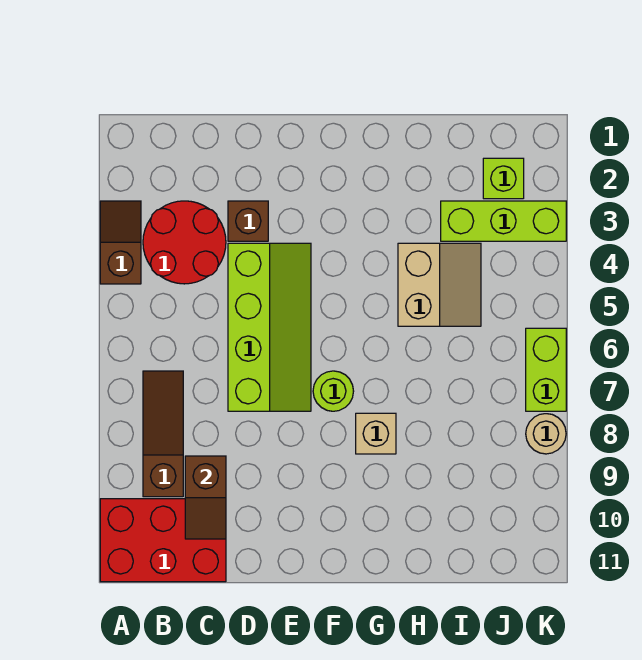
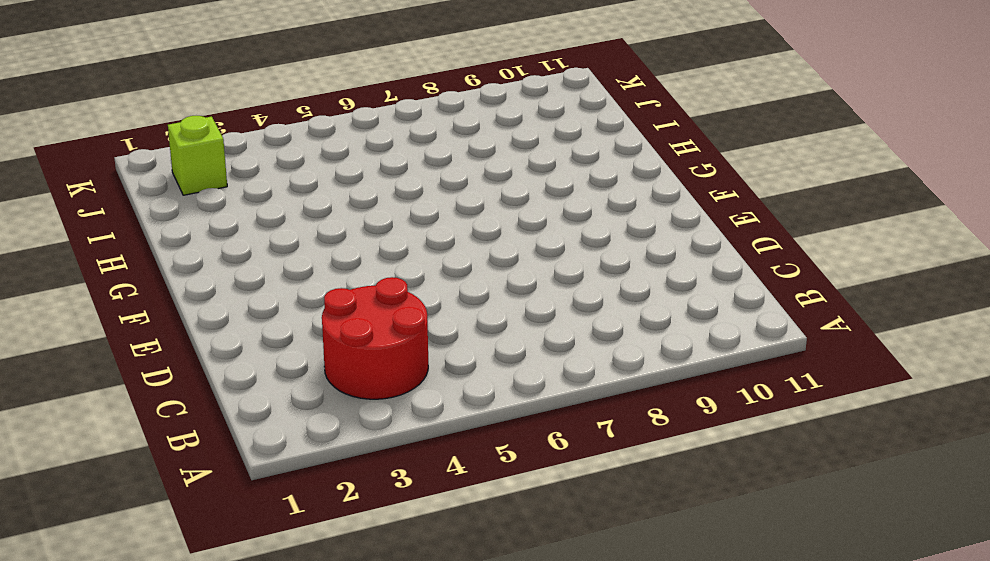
none -> brown slope A3:A4 level 1 top 4
none -> red brick A10:C11 level 1
none -> brown slope B7:B9 level 1 top 9

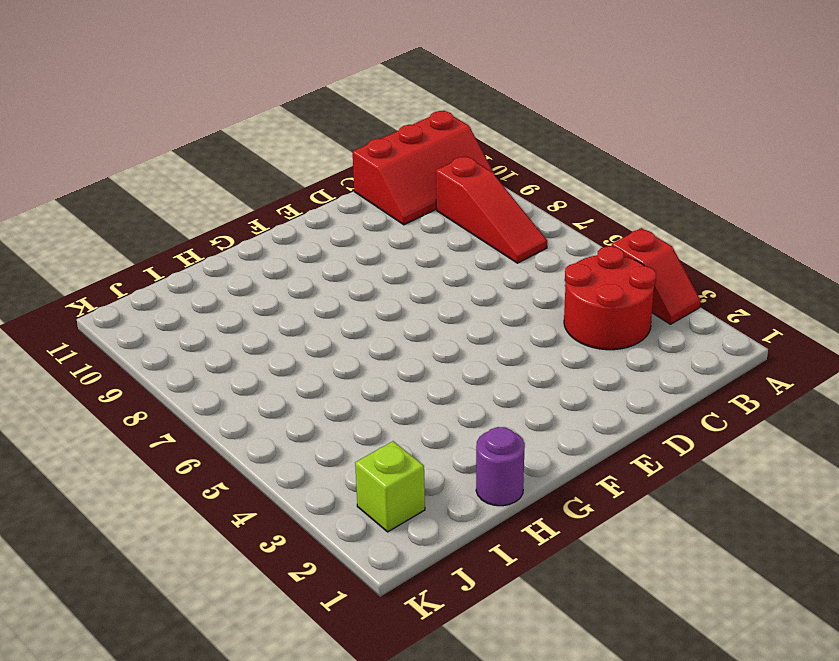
red slope A3:A4 level 1 top 4 -> brown slope A3:A4 level 1 top 4
red slope A10:C11 level 1 top 11 -> red brick A10:C11 level 1
red slope B7:B9 level 1 top 9 -> brown slope B7:B9 level 1 top 9
purple round brick H1 level 1 -> none
none -> brown brick D3 level 1
none -> lime slope D4:E7 level 1 top D
none -> lime round brick F7 level 1

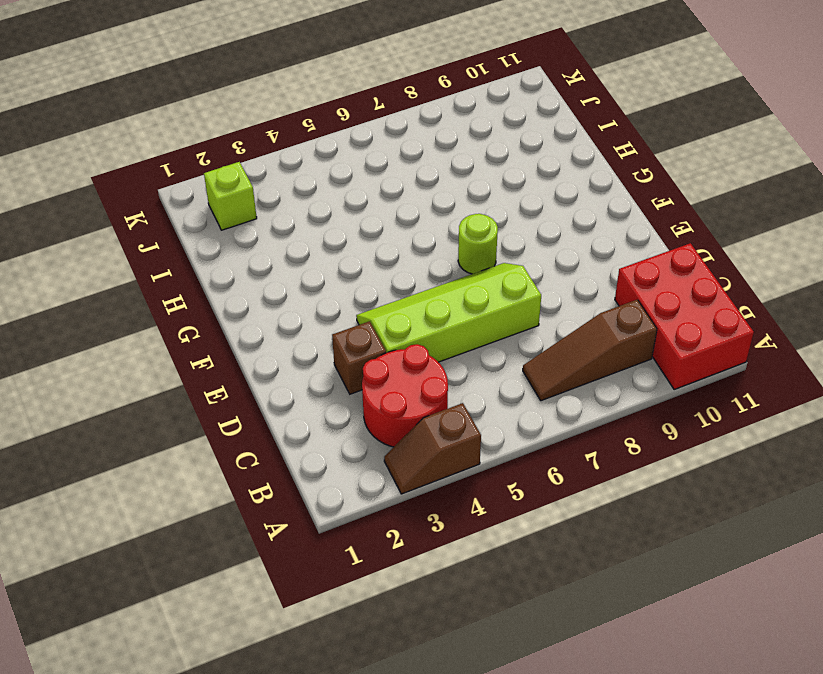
none -> tan brick G8 level 1
none -> tan slope H4:I5 level 1 top H
none -> lime brick I3:K3 level 1

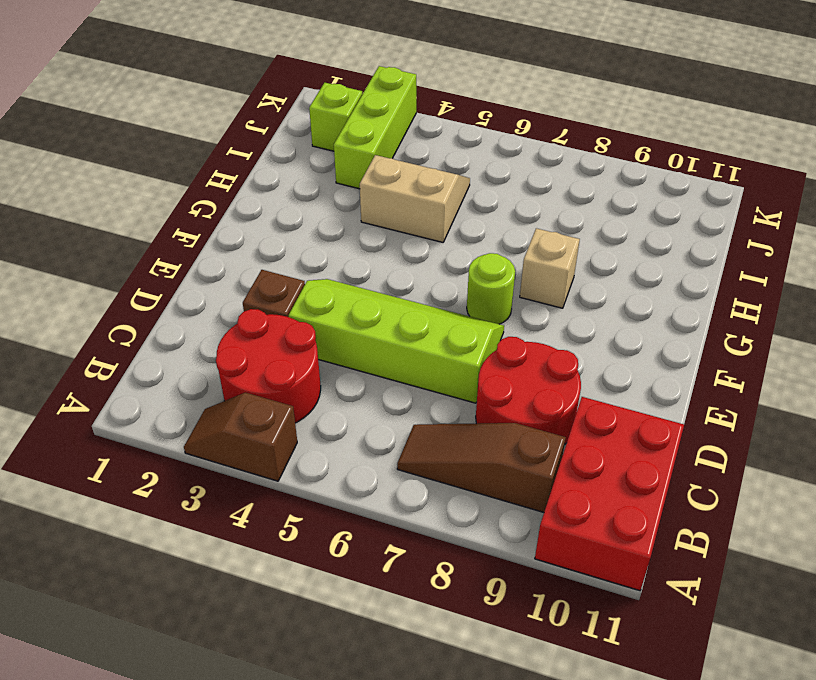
red round brick C8:D9 level 1 -> none
none -> lime brick K6:K7 level 1
none -> tan round brick K8 level 1
none -> brown slope C9:C10 level 2 top 9

